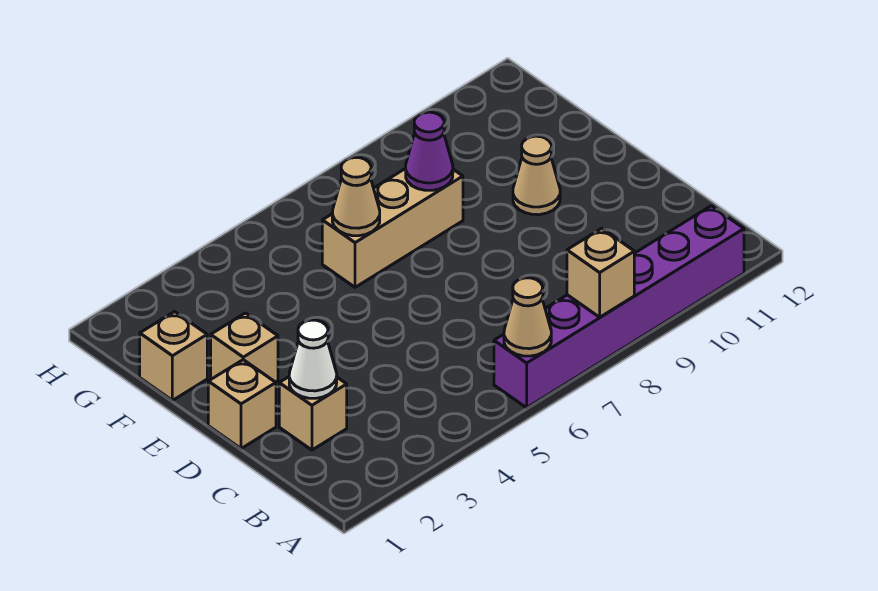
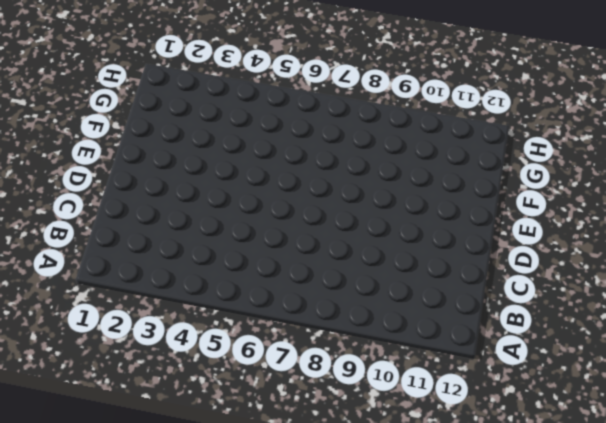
none -> purple brick A6:A11 level 1
none -> tan brick C2 level 1
none -> tan brick D1 level 1

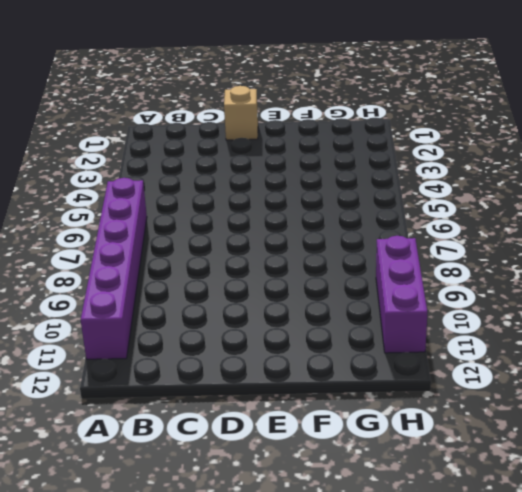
purple brick H9:H11 level 1 -> none
none -> tan brick C2 level 1
none -> tan brick E2 level 1
none -> tan cone E10 level 1

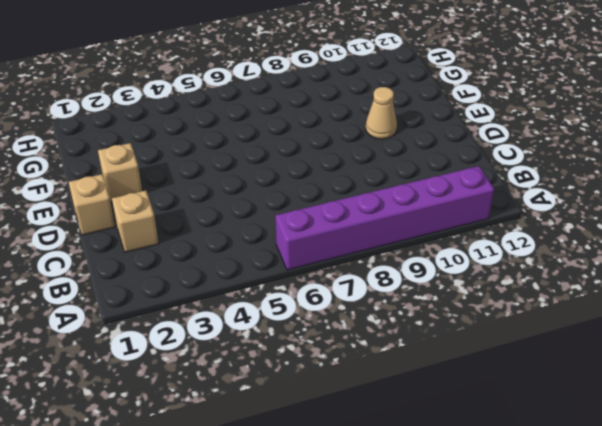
none -> tan brick F1 level 1
none -> tan brick F6:F8 level 1
none -> tan cone A6 level 2

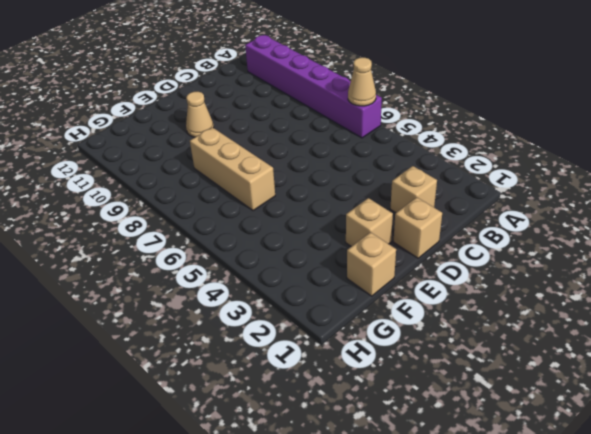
none -> tan brick A8 level 2
none -> white cone C2 level 2
none -> tan cone F6 level 2

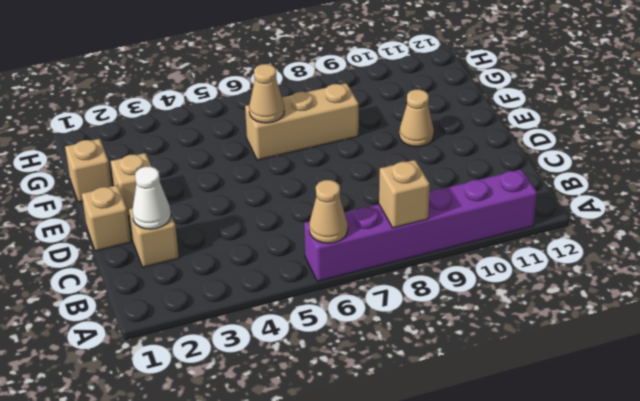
none -> purple cone F8 level 2

